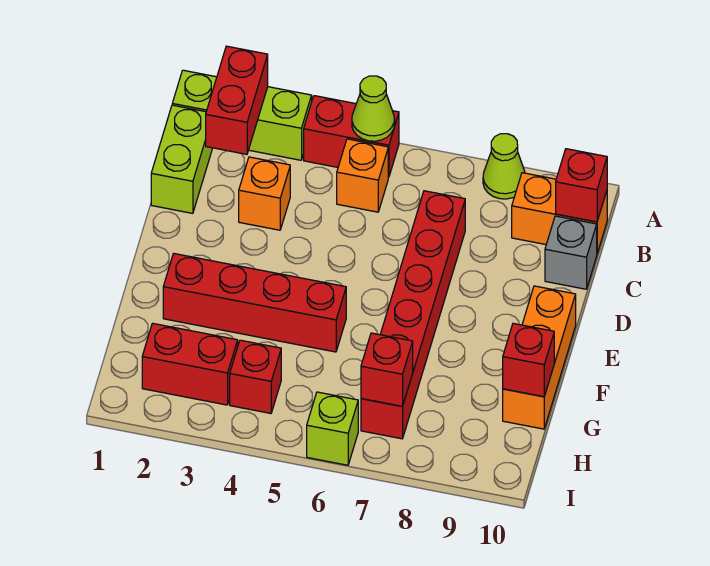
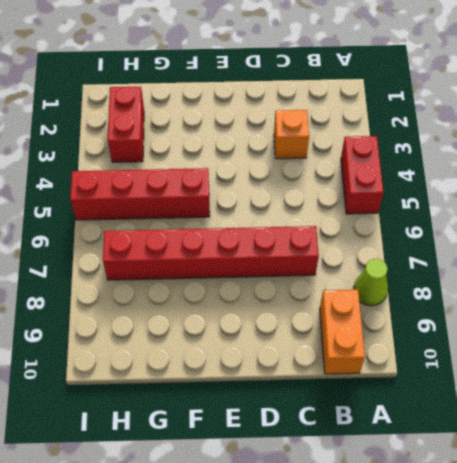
red brick F5:I5 level 1 -> red brick F2:F5 level 1
none -> lime brick A1:A3 level 1
none -> lime brick B1:C1 level 1
none -> orange brick B5 level 1

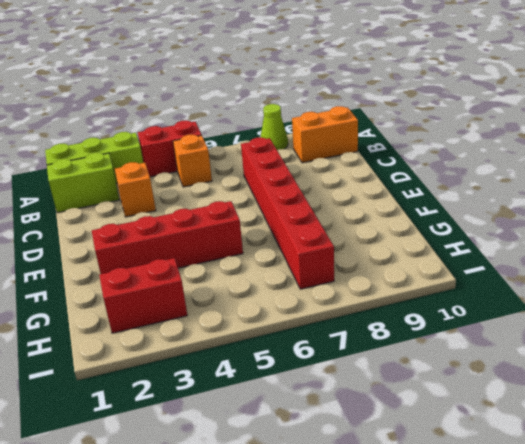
lime brick B1:B2 level 1 -> lime brick B1:C1 level 1
none -> grey brick C10 level 1
none -> orange brick E10:G10 level 1
none -> red brick H4 level 1

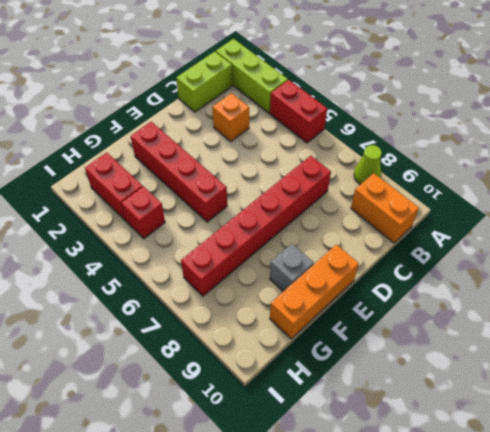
grey brick F9 level 1 -> grey brick C10 level 1
none -> orange brick B5 level 1
none -> lime brick I6 level 1
none -> red brick A2:B2 level 2

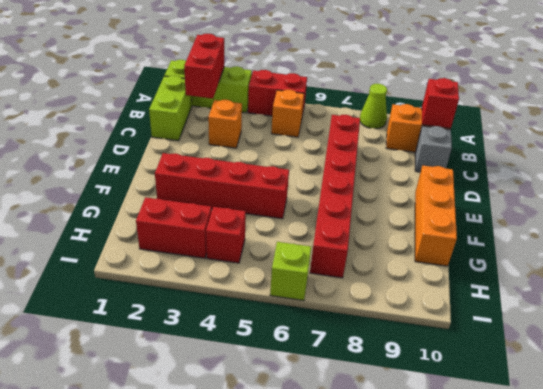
none -> lime cone A5 level 2
none -> red brick G10 level 2
none -> red brick H7 level 2

